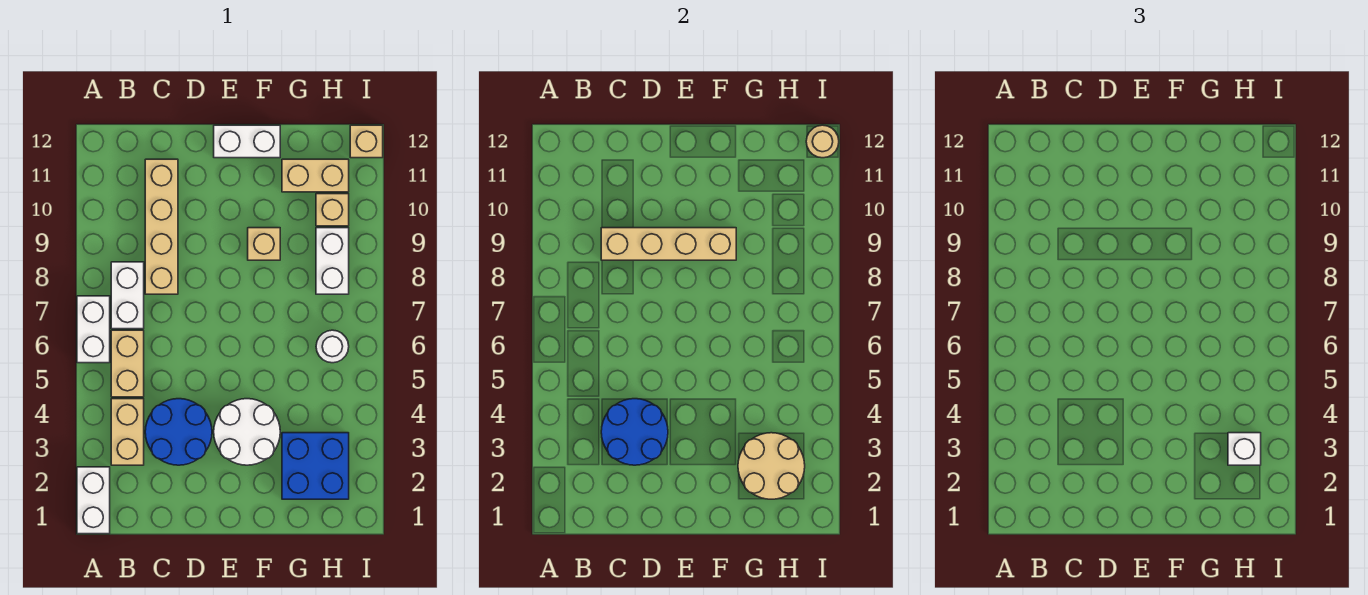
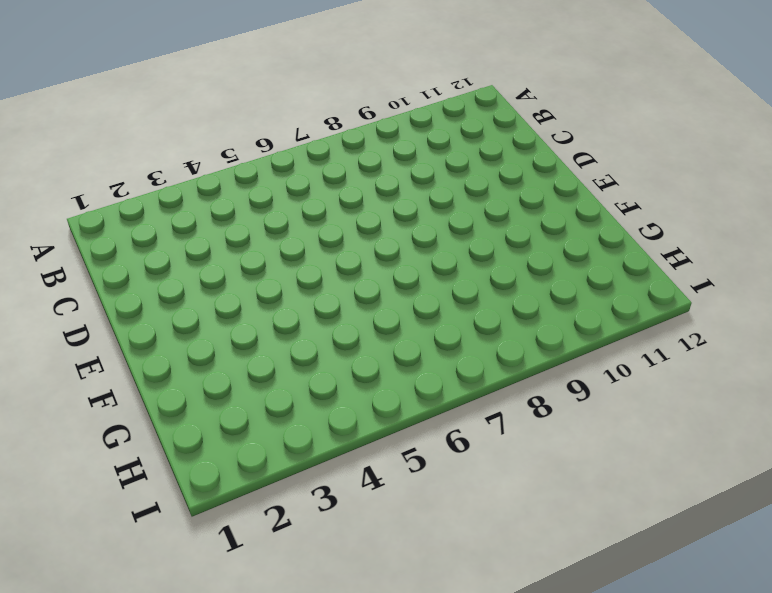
none -> white brick A1:A2 level 1
none -> white brick A6:A7 level 1
none -> tan brick B3:B4 level 1

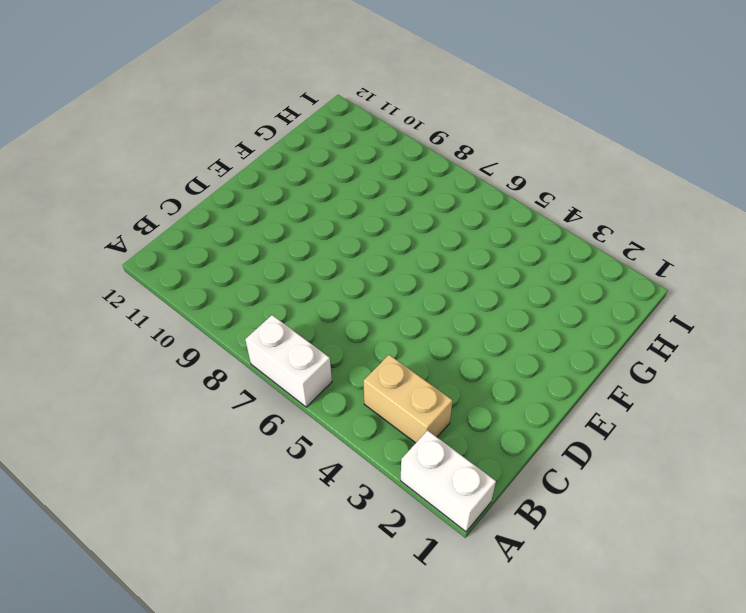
none -> tan brick B5:B6 level 1
none -> white brick B7:B8 level 1
none -> blue round brick C3:D4 level 1

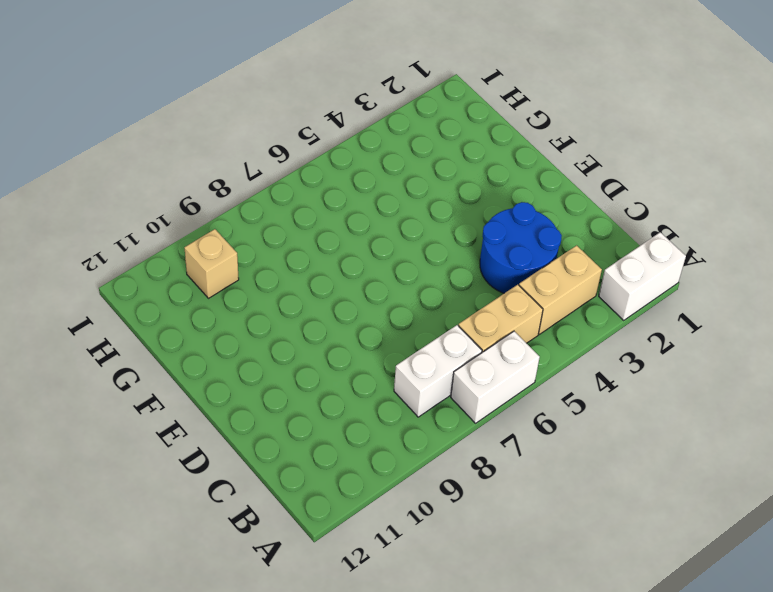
none -> tan brick C8:C11 level 1
none -> white round brick E3:F4 level 1
none -> white brick E12:F12 level 1

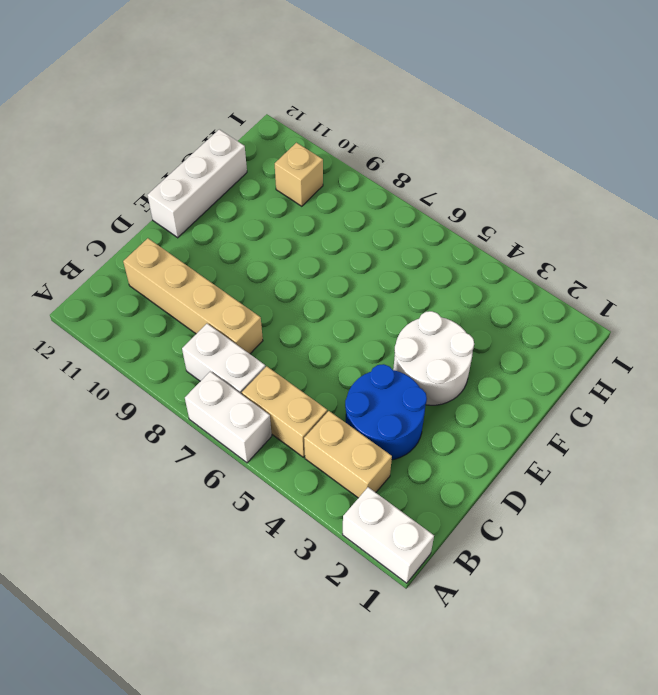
white brick E12:G12 level 1 -> white brick E12:F12 level 1
none -> tan brick F9 level 1
none -> blue brick G2:H3 level 1
none -> tan brick G11:H11 level 1

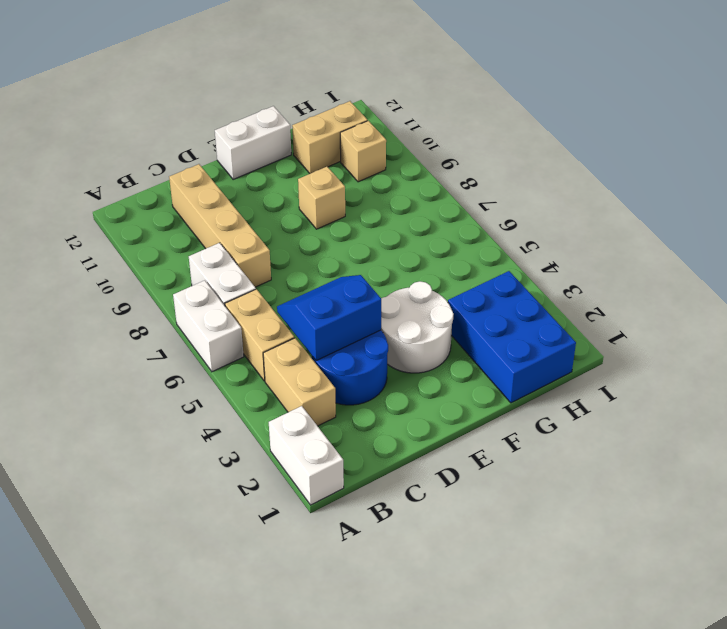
blue slope C4:D5 level 2 top 4 -> blue round brick C3:D4 level 2
blue brick G1:H3 level 1 -> blue brick G2:H3 level 1
none -> white round brick H6 level 1
none -> white brick H8:H9 level 1
none -> tan brick I12 level 1

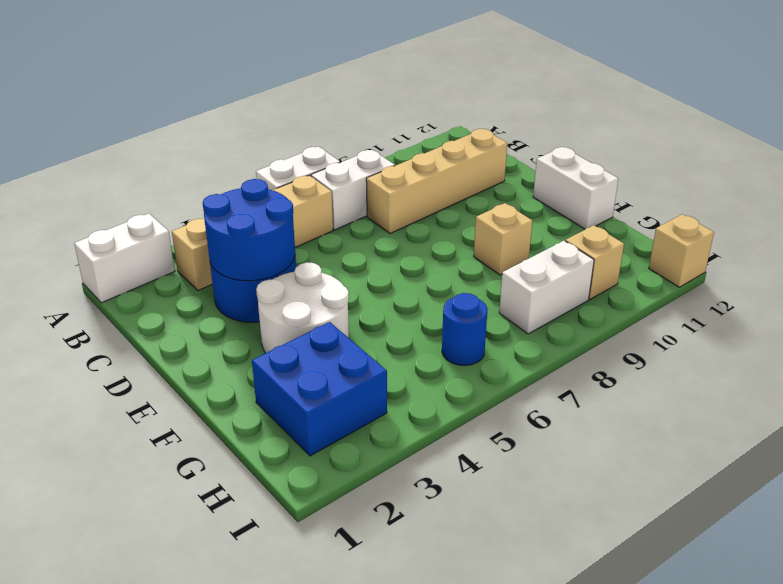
blue round brick H6 level 1 -> white round brick H6 level 1
none -> tan brick G11:H11 level 1
none -> tan brick C9:F9 level 2
none -> tan round brick G2:H3 level 2

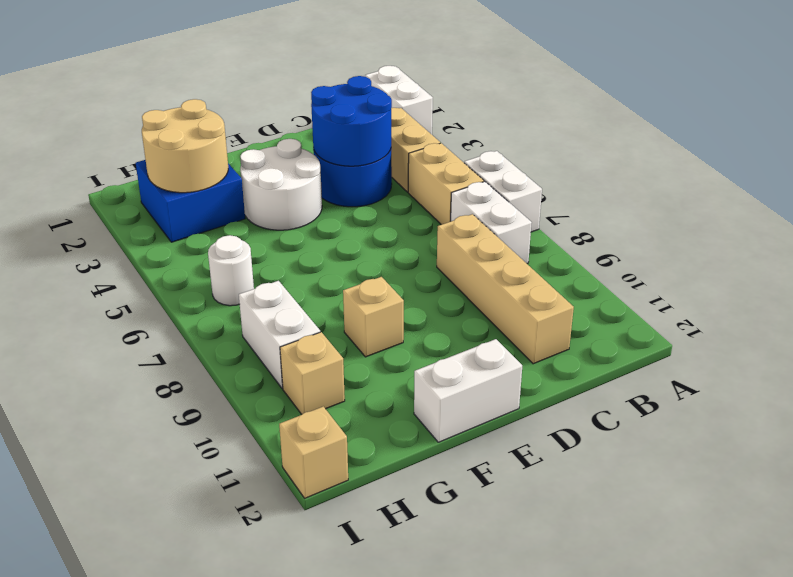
none -> tan brick G11:H11 level 1
none -> tan brick C9:F9 level 2
none -> tan round brick I12 level 2

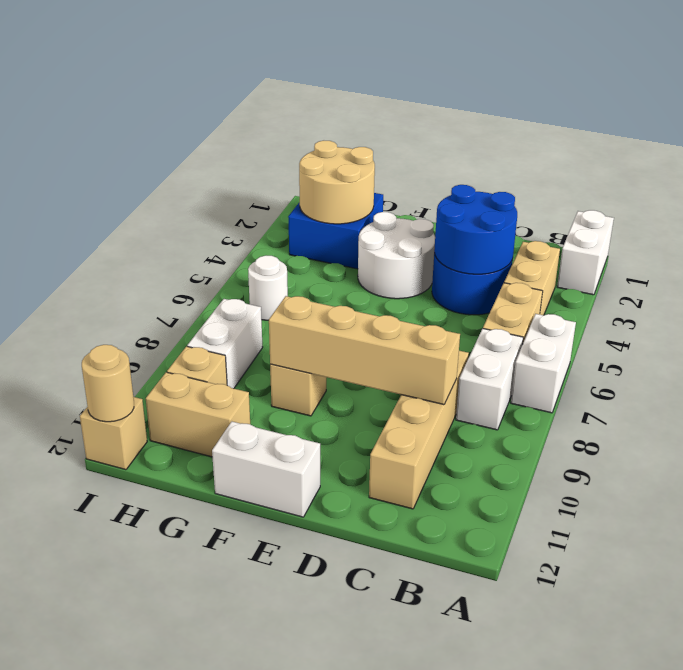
none -> white brick H3 level 3

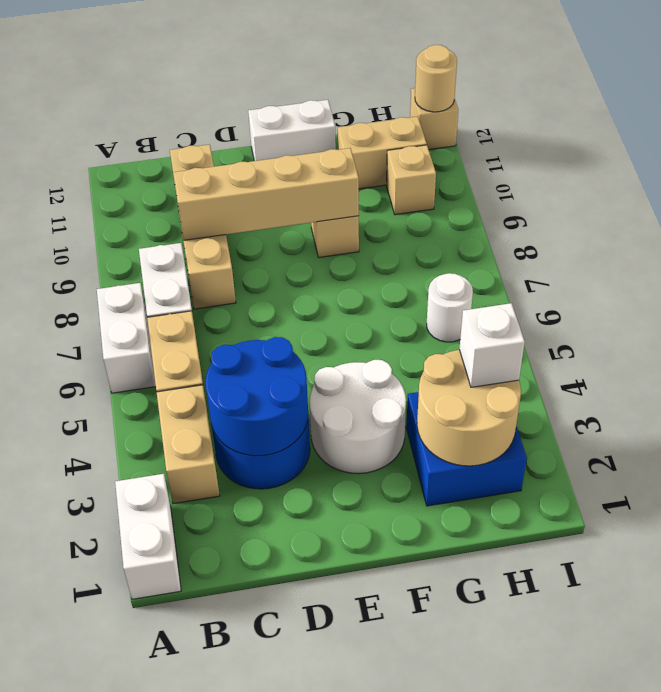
none -> white brick H8:H9 level 1

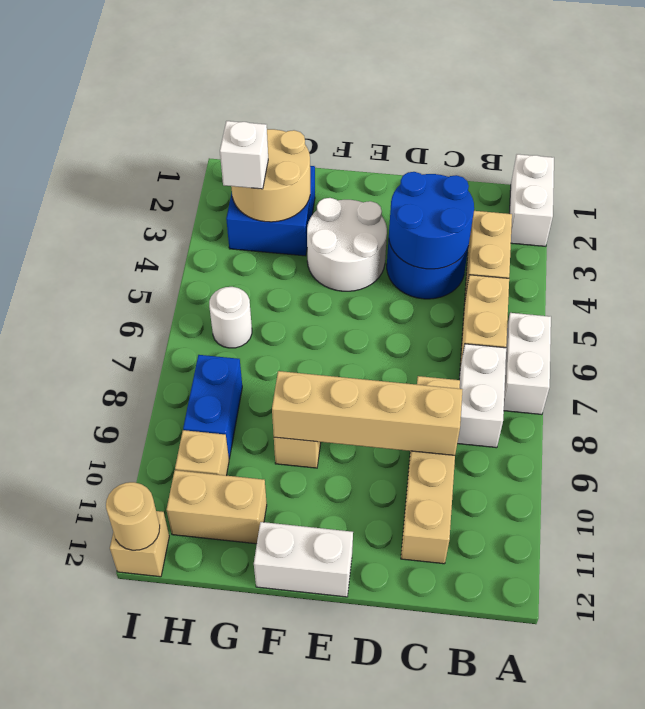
blue brick H8:H9 level 1 -> white brick H8:H9 level 1

